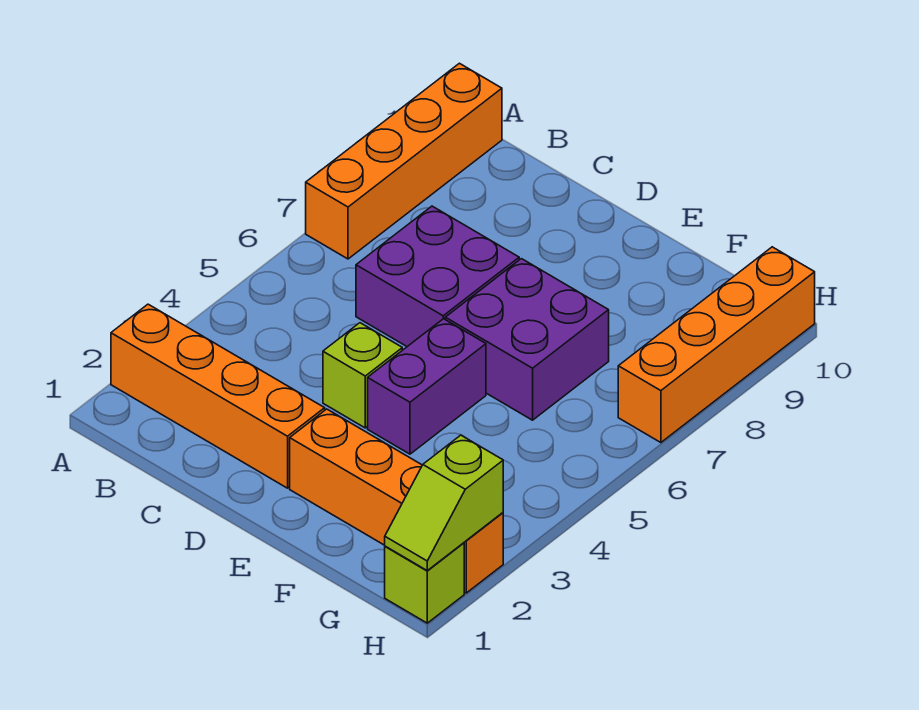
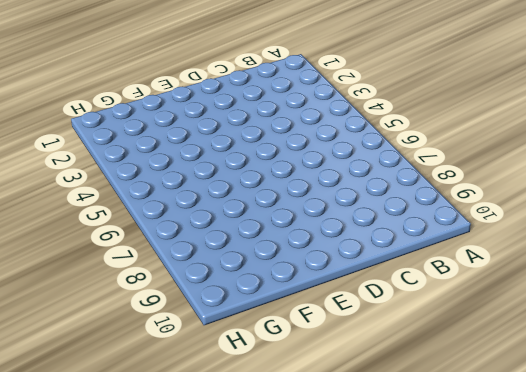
none -> orange brick A2:D2 level 1
none -> orange brick A7:A10 level 1

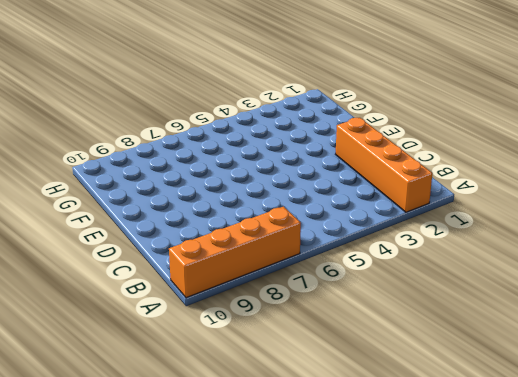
none -> purple brick C6:D7 level 1
none -> lime brick D4 level 1

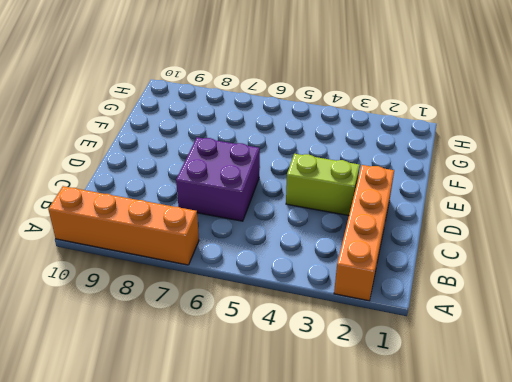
lime brick D3:D4 level 1 -> lime brick D4 level 1
none -> orange brick E2:H2 level 1
none -> purple brick E4:E5 level 1

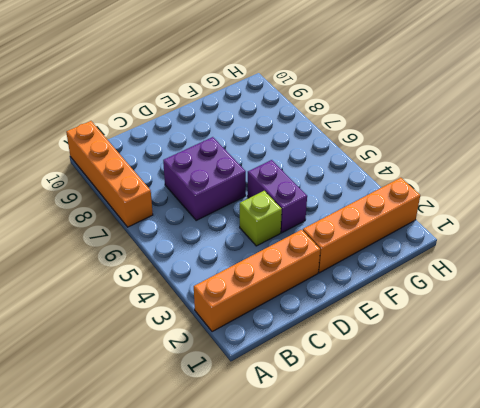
none -> purple brick E6:F7 level 1
none -> lime brick H1 level 1

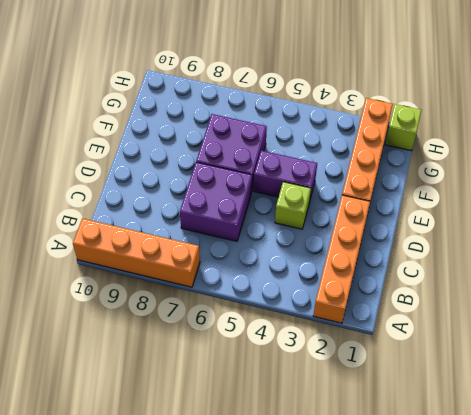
none -> orange brick H7:H10 level 1
none -> lime slope H1:H2 level 2 top 2

